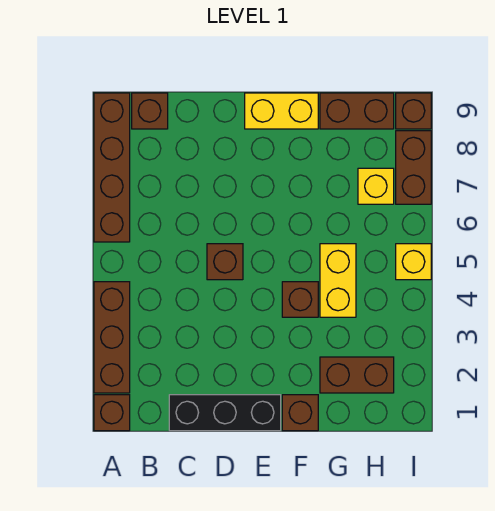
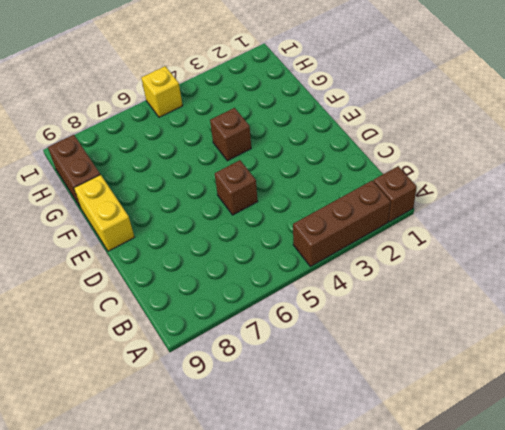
none -> brown brick A6:A9 level 1
none -> brown brick B9 level 1
none -> black brick C1:E1 level 1

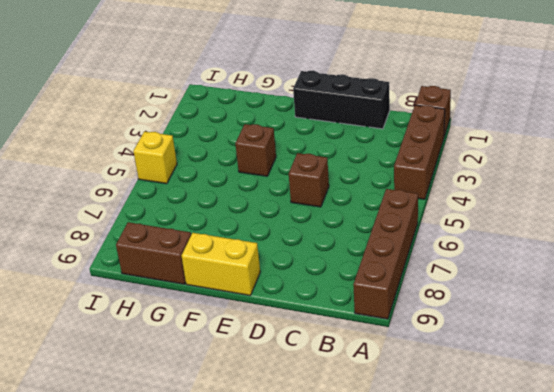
none -> brown brick B9 level 1
none -> brown brick F1 level 1
none -> brown brick G2:H2 level 1

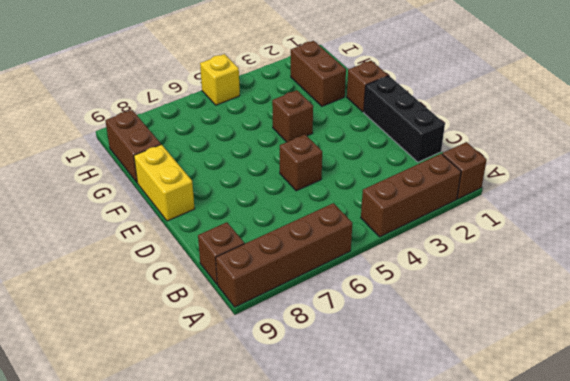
none -> yellow brick G4:G5 level 1
none -> yellow brick H7 level 1
none -> brown brick I7:I8 level 1

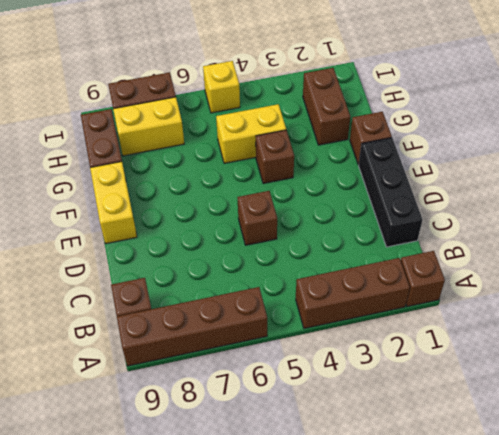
yellow brick H7:H8 level 1 -> yellow brick H7 level 1
none -> brown brick I9 level 1

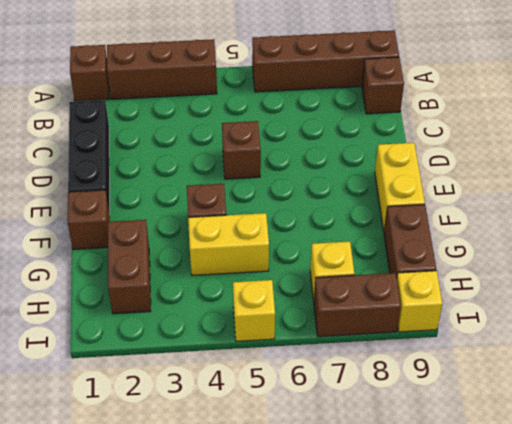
yellow brick I9 level 1 -> brown brick I9 level 1

